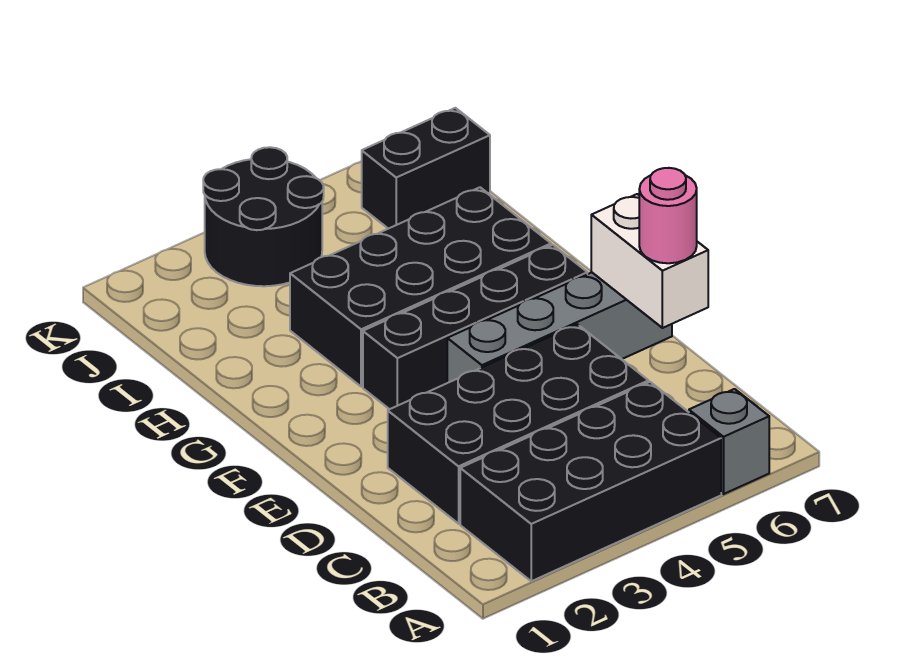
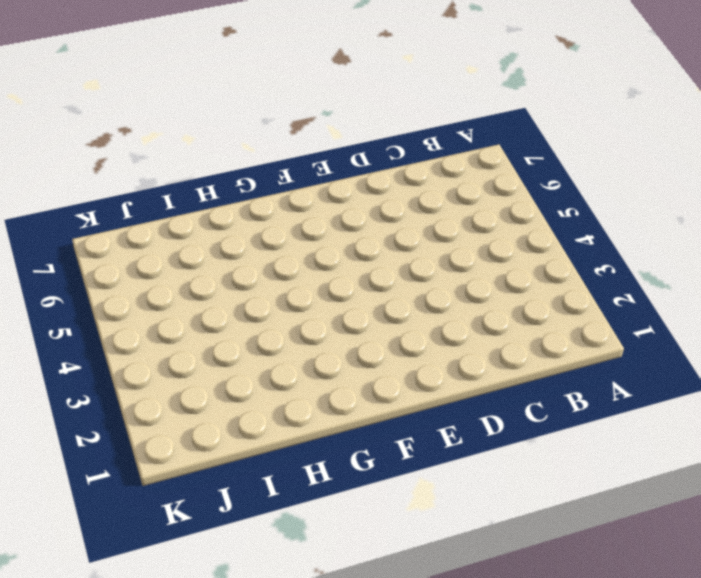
none -> black brick A2:B5 level 1
none -> grey brick A6 level 1

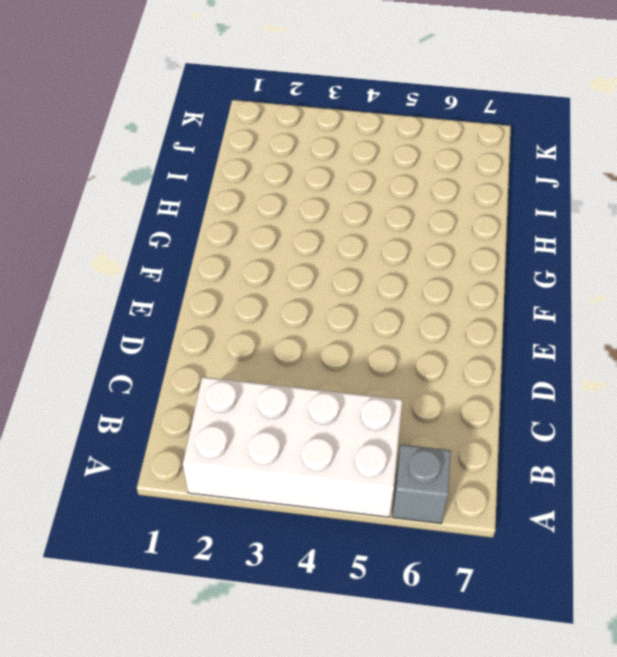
white brick A2:B5 level 1 -> black brick A2:B5 level 1
none -> black brick C2:D5 level 1
none -> grey brick E4:E7 level 1

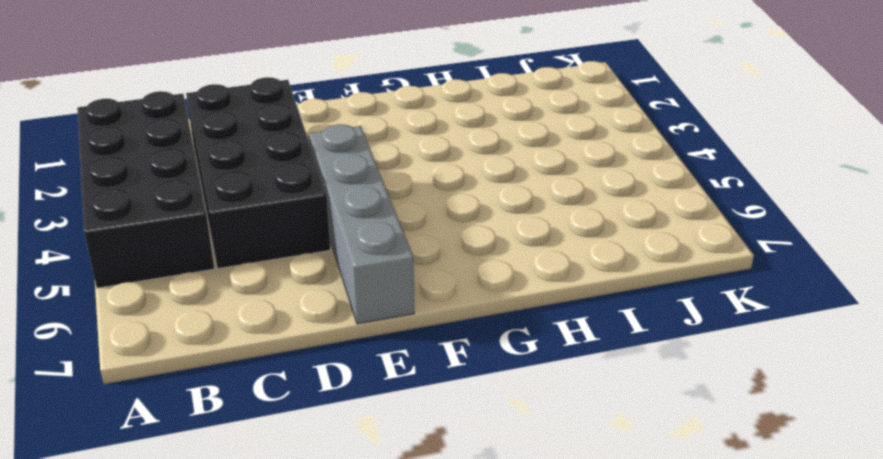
none -> grey brick A6 level 1
none -> black brick F3:F6 level 1

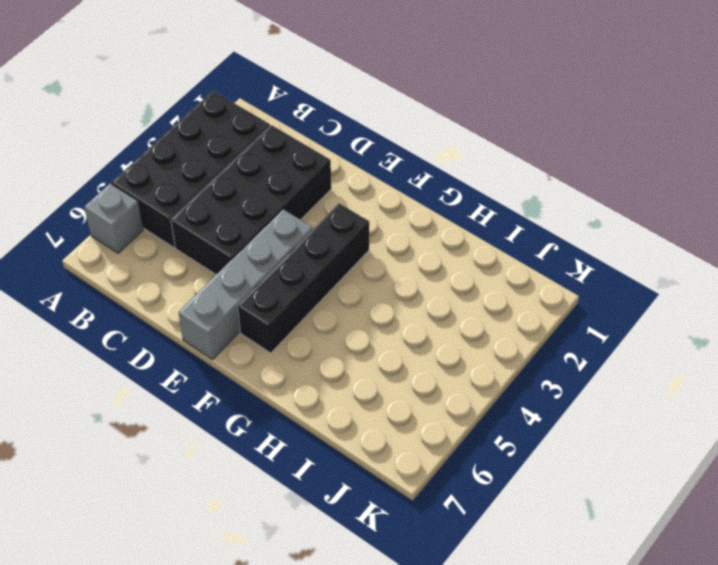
none -> black brick G3:H6 level 1
none -> black round brick J3:K4 level 1

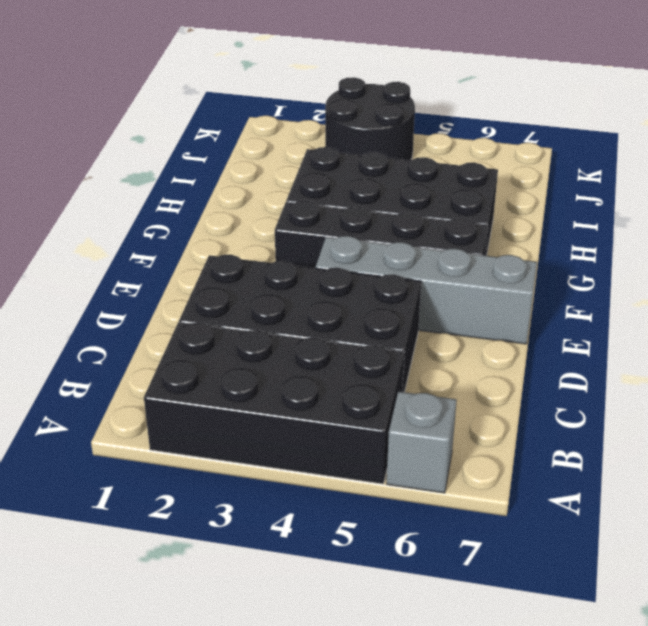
none -> black brick J6:J7 level 1
none -> white brick D7:E7 level 2

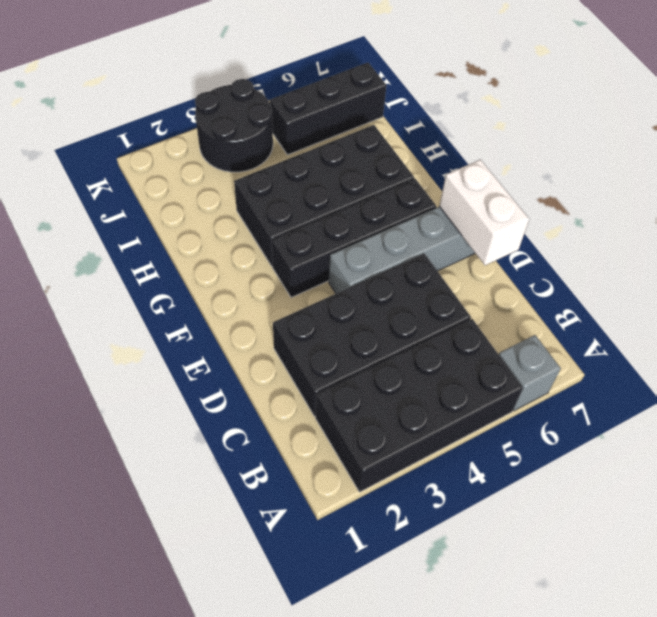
black brick J5:J7 level 1 -> black brick J6:J7 level 1
none -> pink round brick D7 level 3

